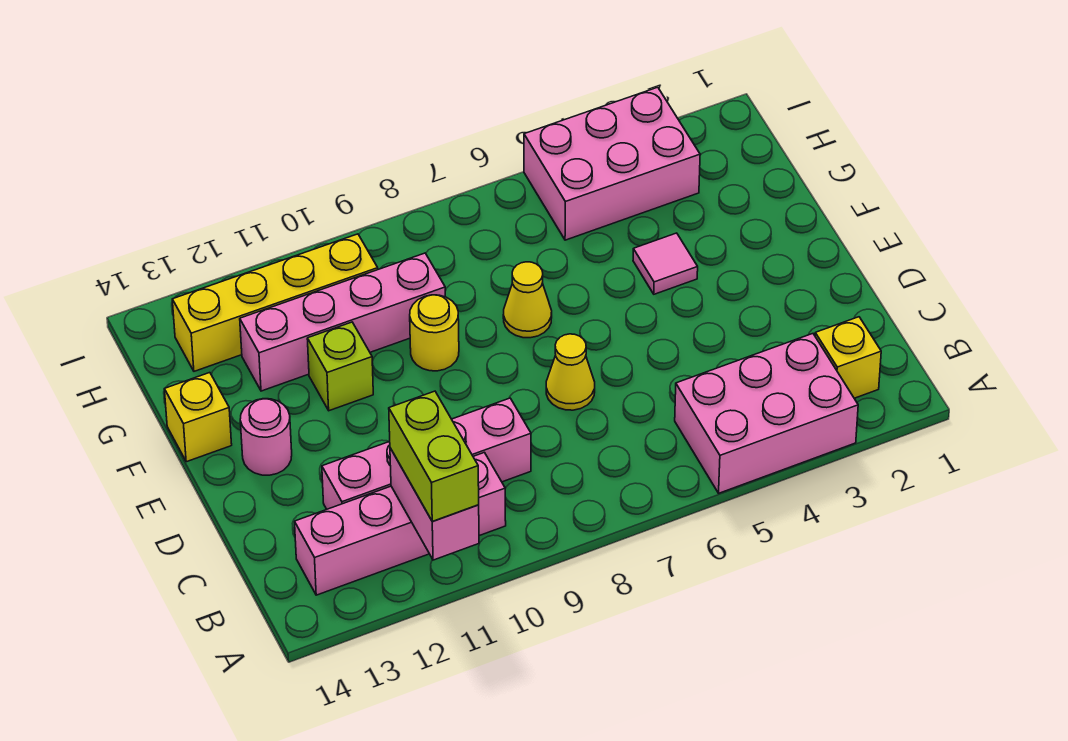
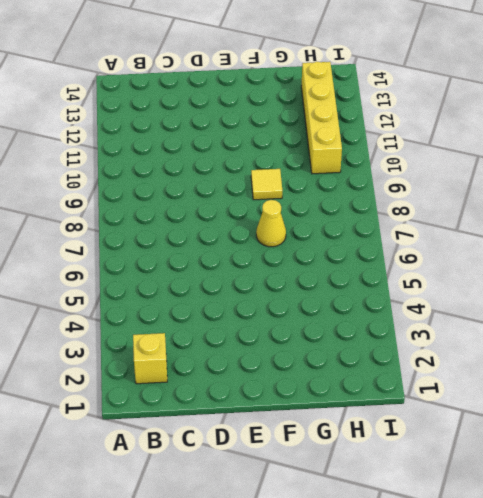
yellow tile F9 level 1 -> yellow round brick F9 level 1
none -> pink brick A3:B5 level 1
none -> pink brick B10:B13 level 1
none -> pink brick C9:C12 level 1

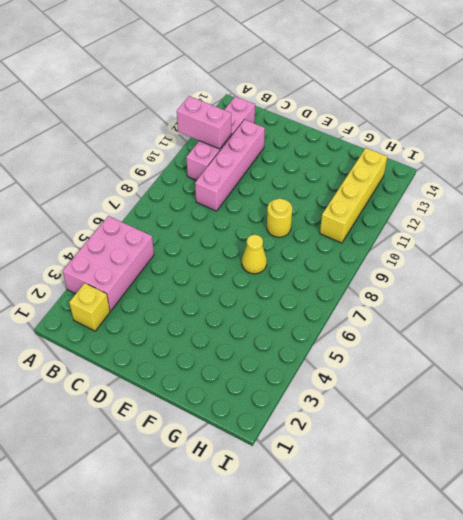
none -> yellow cone D7 level 1
none -> pink round brick E13 level 1
none -> pink tile F4 level 1

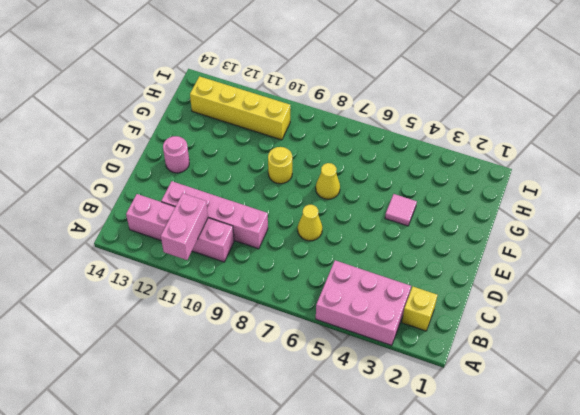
none -> lime brick F11 level 1
none -> yellow brick F14 level 1
none -> pink brick G9:G12 level 1

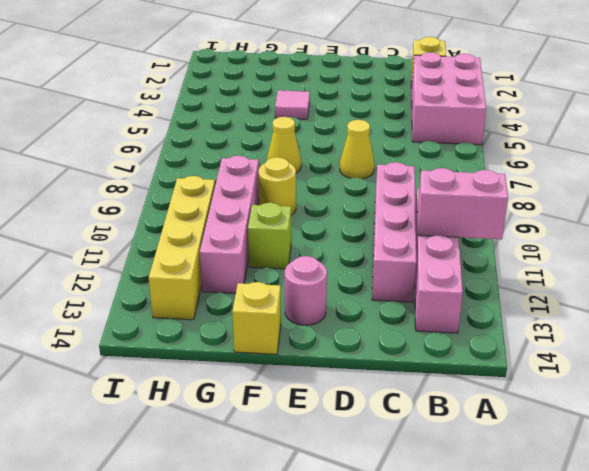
none -> pink brick H3:I5 level 1
none -> lime brick A11:B11 level 3

